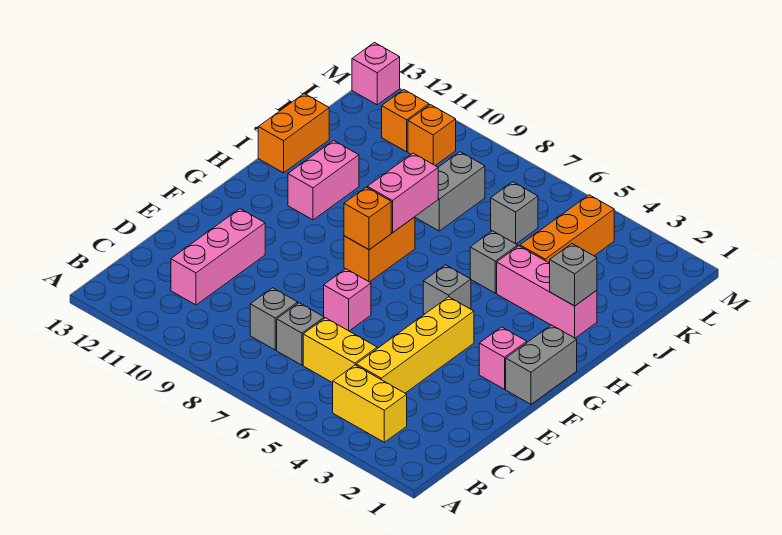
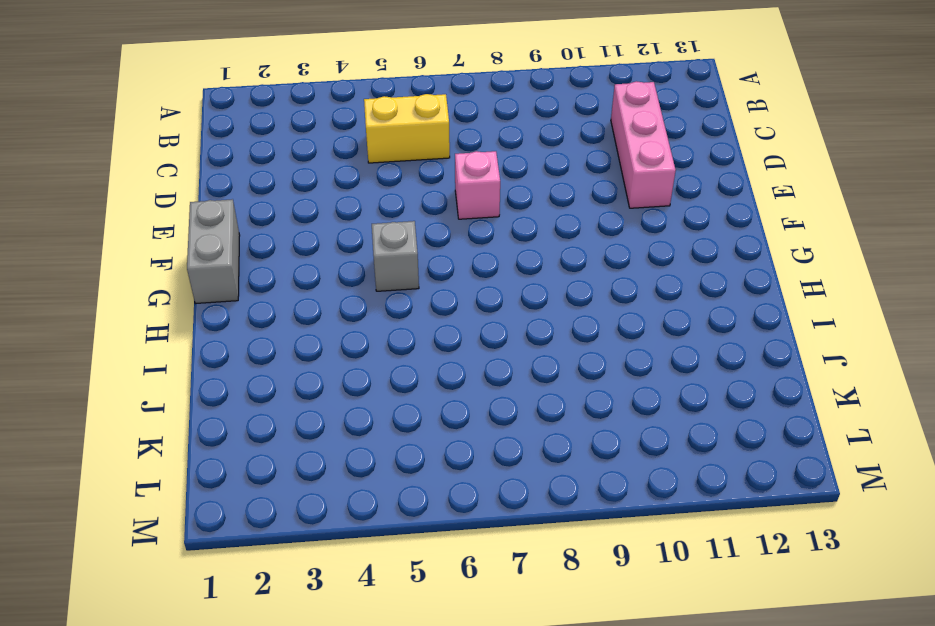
none -> yellow brick B3:B4 level 1
none -> yellow brick C4:F4 level 1
none -> grey brick C7 level 1

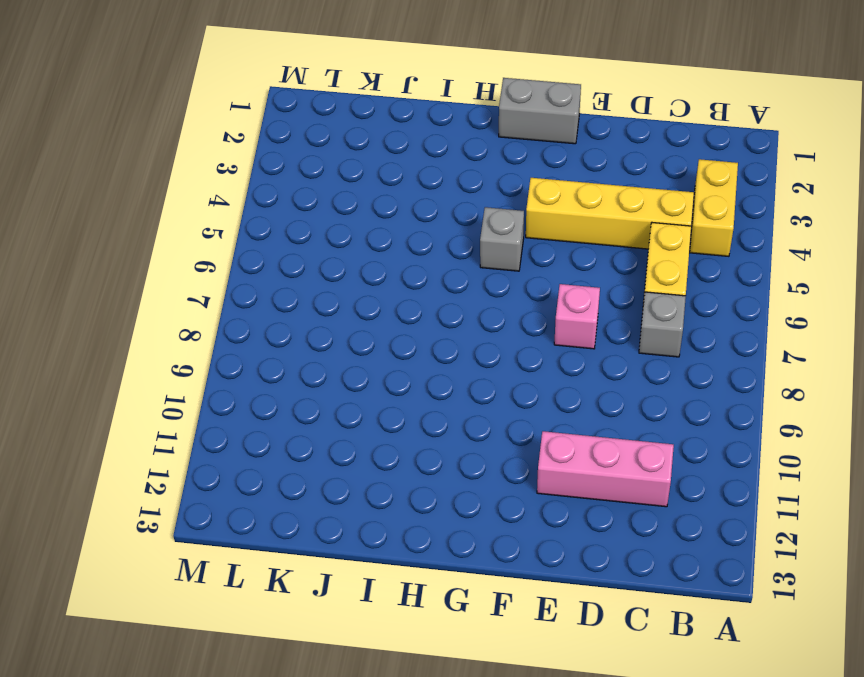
none -> grey brick C8 level 1
none -> pink brick F2 level 1
none -> orange brick G8:H8 level 1

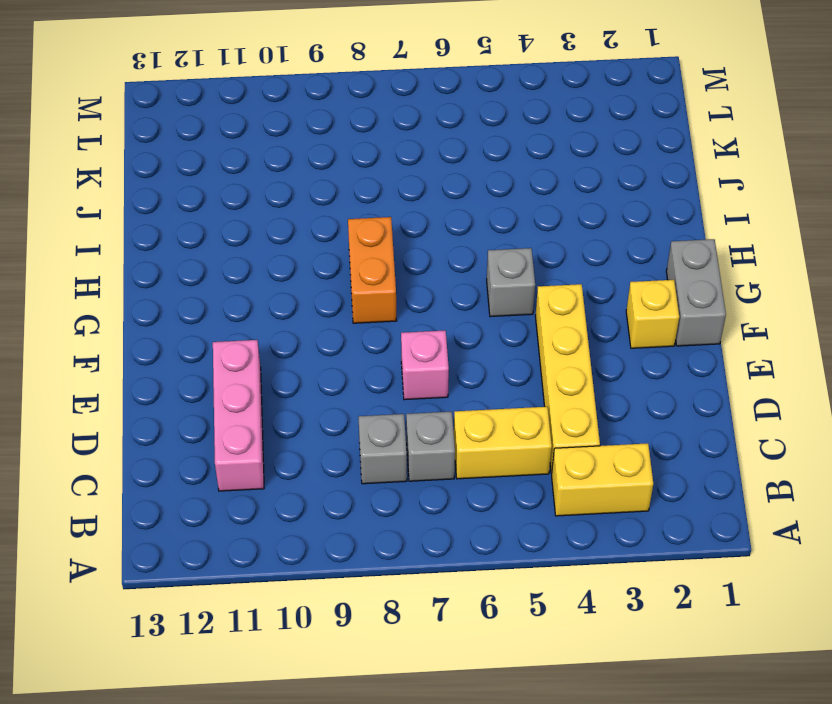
yellow brick F2 level 1 -> pink brick F2 level 1
none -> pink brick H11:I11 level 1
none -> pink brick I2:I4 level 1
none -> grey brick I5 level 1

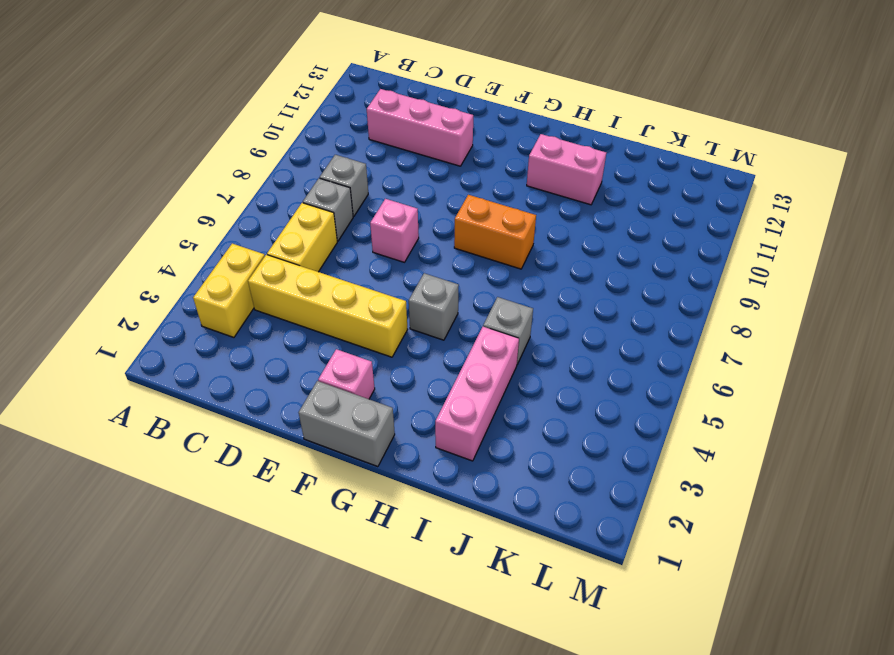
none -> orange brick I13:J13 level 1
none -> orange brick J4:L4 level 1
none -> grey brick J8:K8 level 1

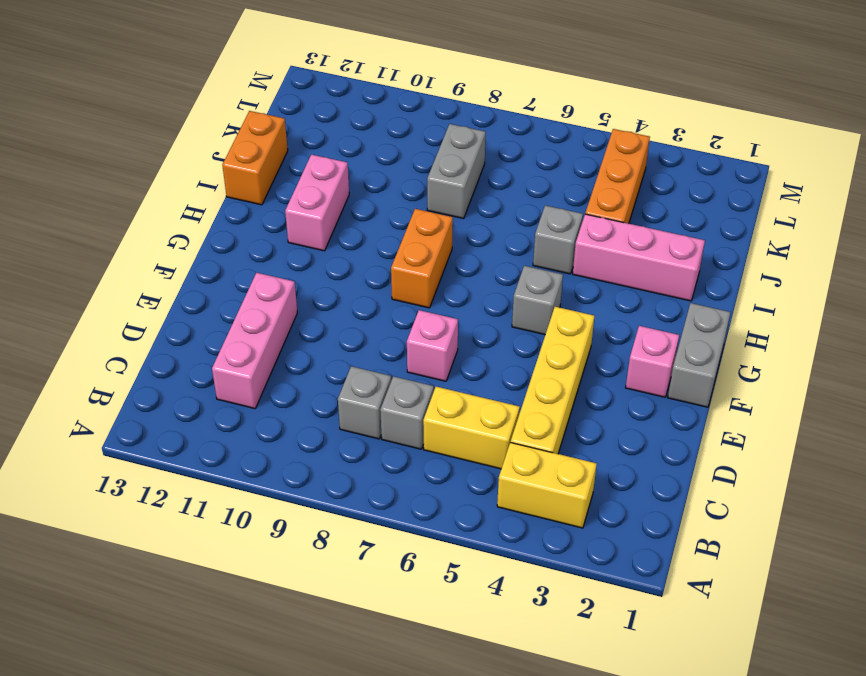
none -> grey brick K6 level 1
none -> orange brick L10 level 1
none -> orange brick L11 level 1

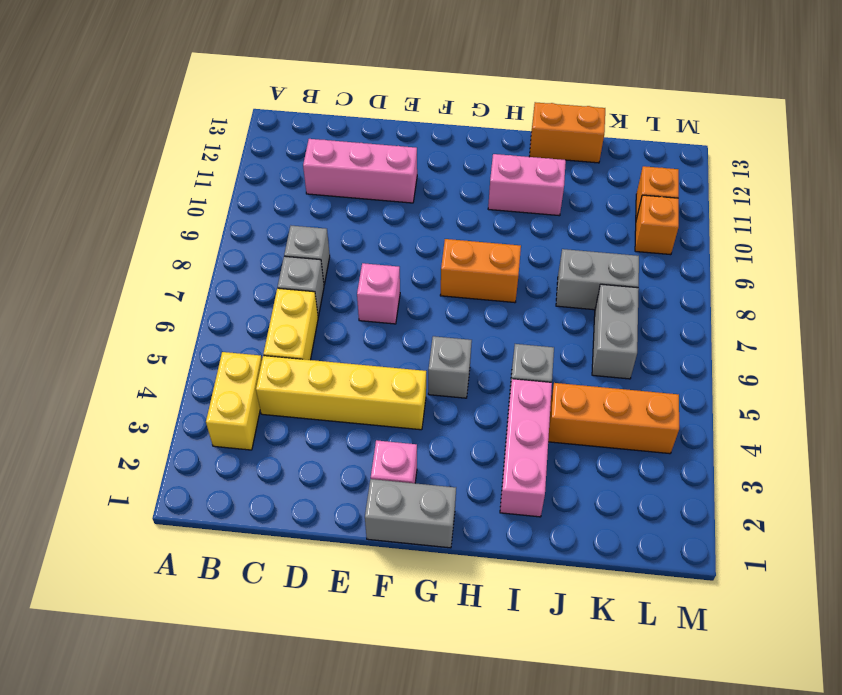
grey brick K6:K7 level 1 -> grey brick K6 level 1
none -> pink brick M13 level 1
none -> orange brick G8 level 2
none -> pink brick H8:I8 level 2

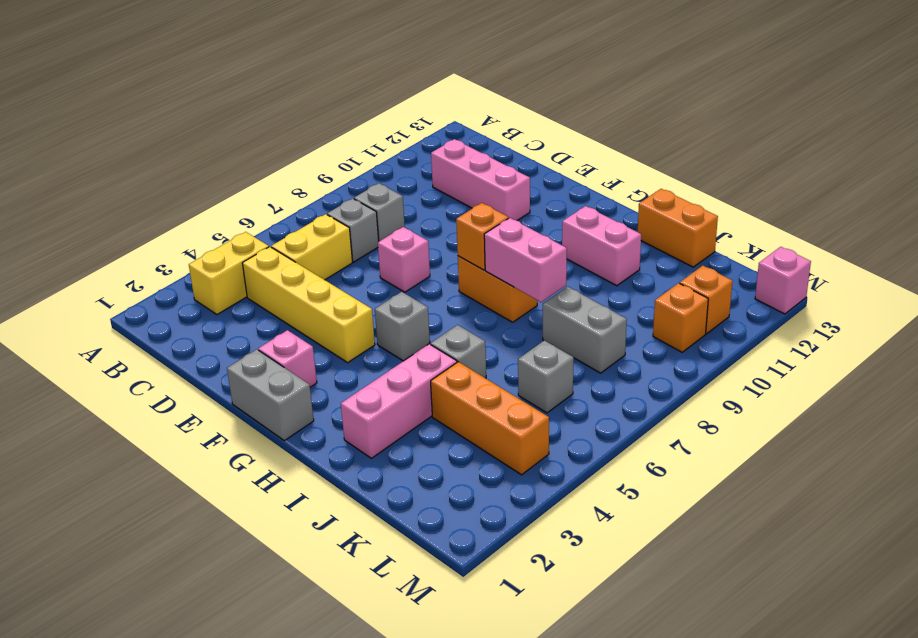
none -> grey brick I2 level 2

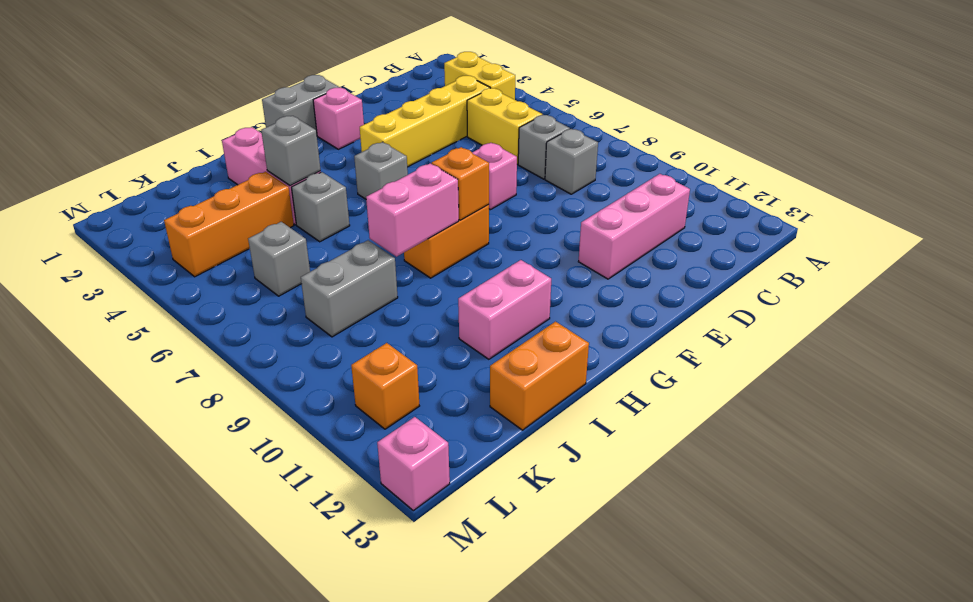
grey brick I4 level 2 -> grey brick I2 level 2
none -> orange brick L10 level 1

